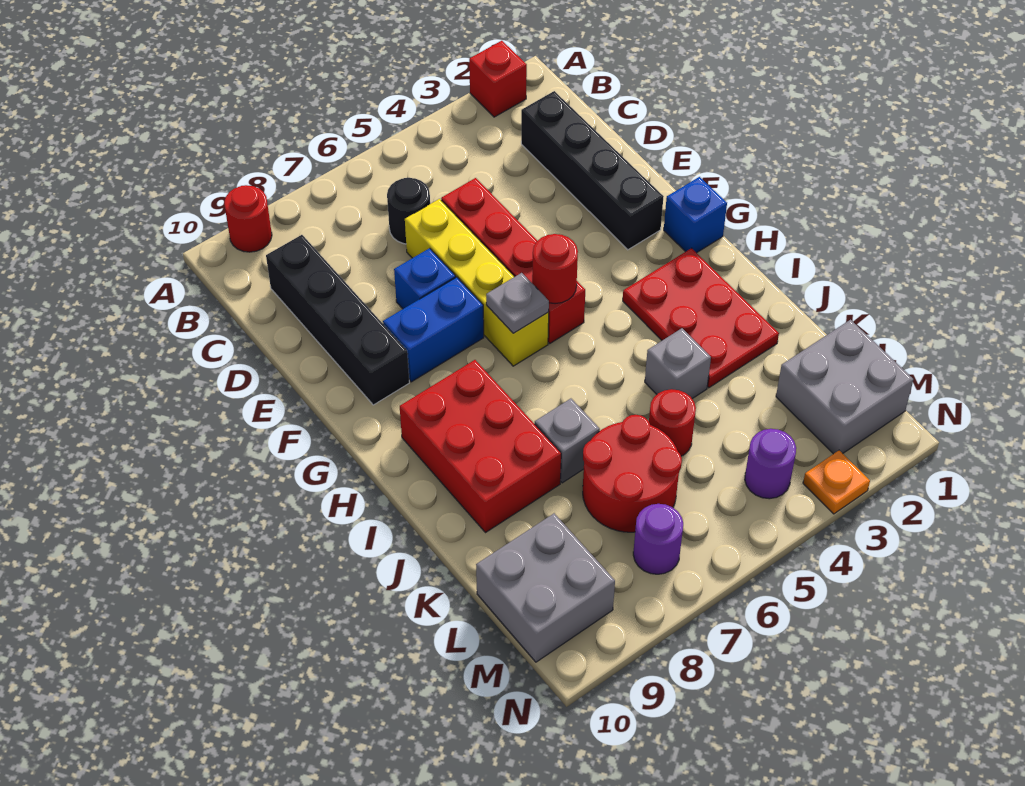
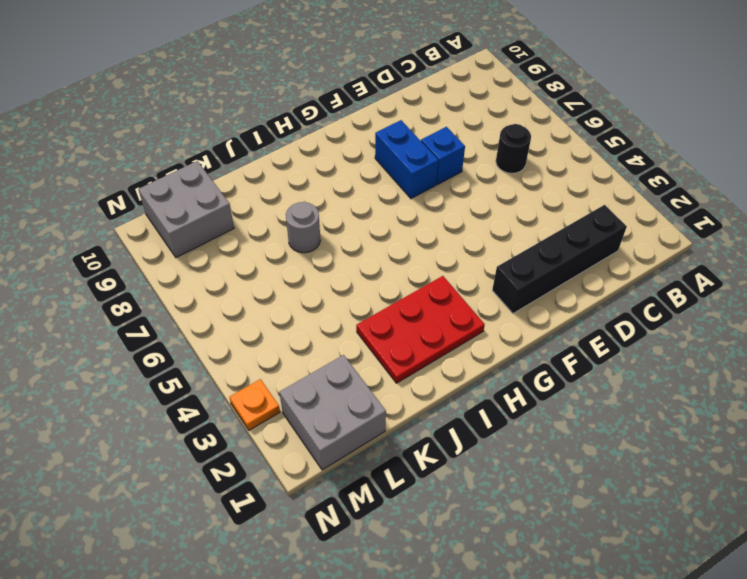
grey round brick J7 level 1 -> grey brick J7 level 1
none -> red brick A2 level 1
none -> red round brick A9 level 1
none -> black brick C9:F9 level 1

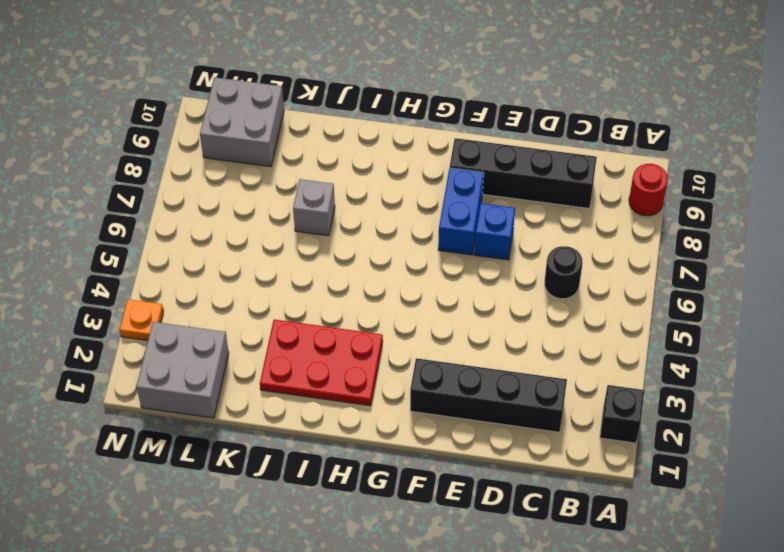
black brick A2 level 1 -> red brick A2 level 1
none -> red brick D5:G5 level 1
none -> yellow brick D6:G6 level 1
none -> blue brick G1 level 1

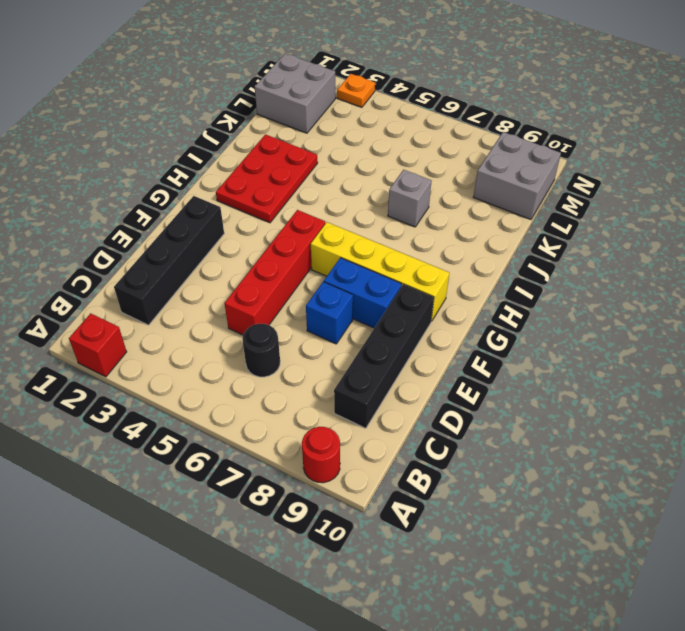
yellow brick G6:G9 level 1 -> yellow brick D6:G6 level 1
none -> blue brick G1 level 1
none -> red brick H8:J9 level 1
none -> grey brick J4 level 1

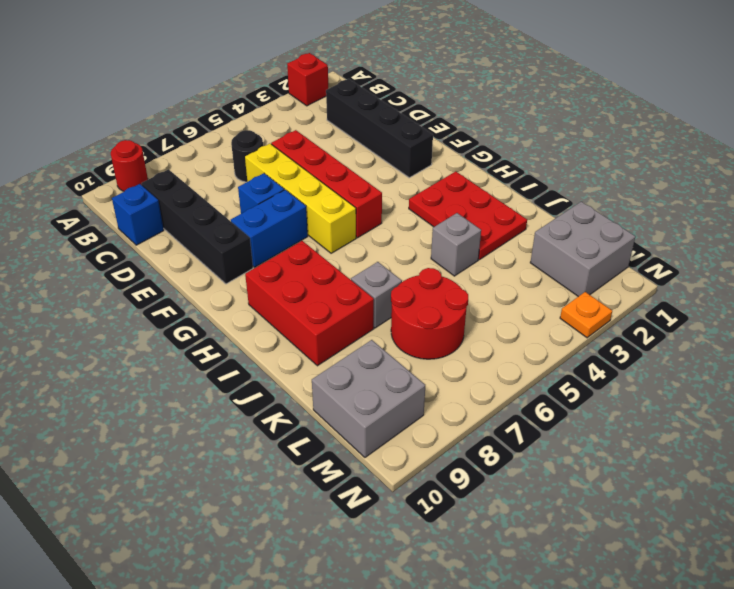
blue brick C10 level 1 -> blue brick G1 level 1
none -> red round brick K5 level 1
none -> purple round brick M4 level 1
none -> purple round brick M7 level 1

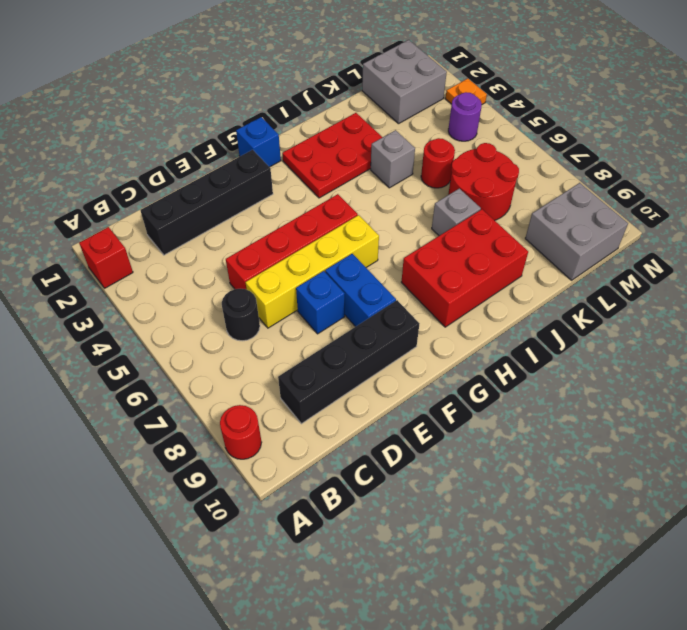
none -> purple round brick M7 level 1
none -> red round brick G5 level 2
none -> grey plate G6 level 2

